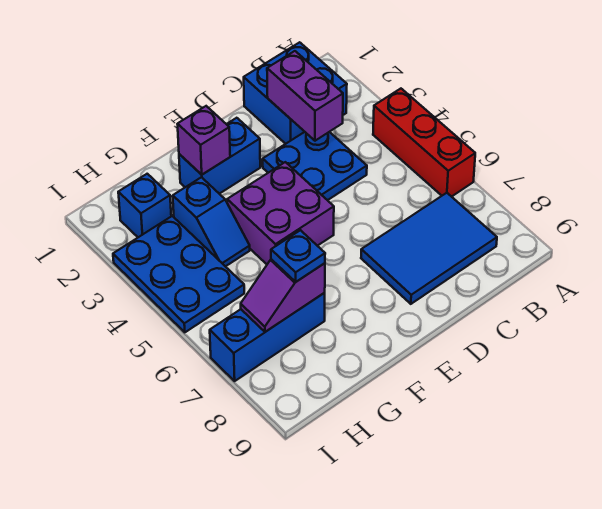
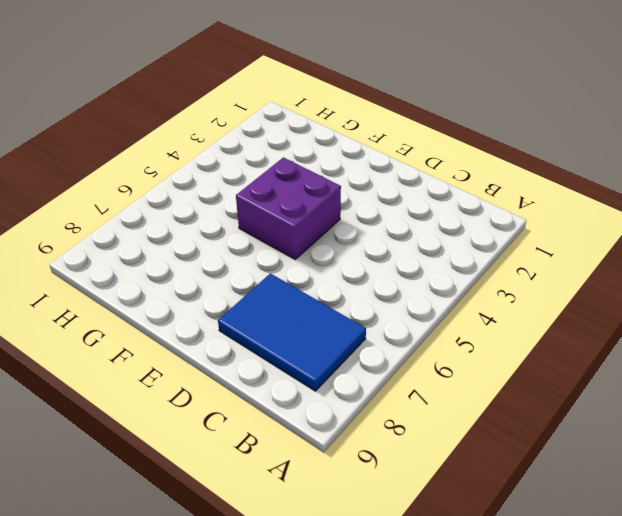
none -> red brick A4:A6 level 1
none -> blue brick B1:C2 level 1
none -> blue plate C3:D4 level 1

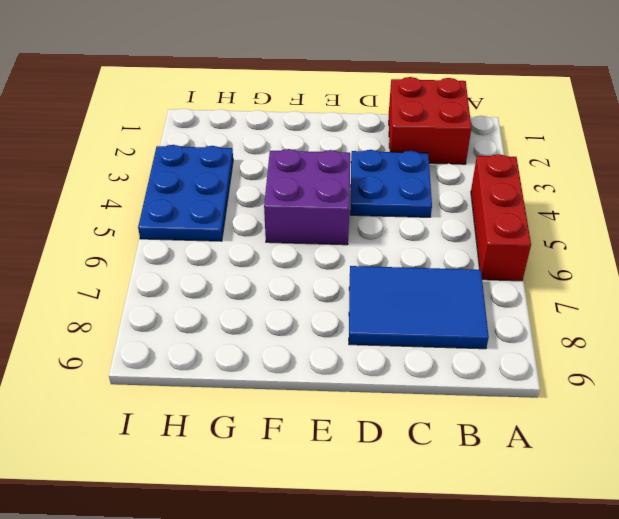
red brick B1:C2 level 1 -> blue brick B1:C2 level 1
none -> blue brick E2:F2 level 1
none -> blue slope G3:G4 level 1 top 3
none -> blue brick G7:I7 level 1

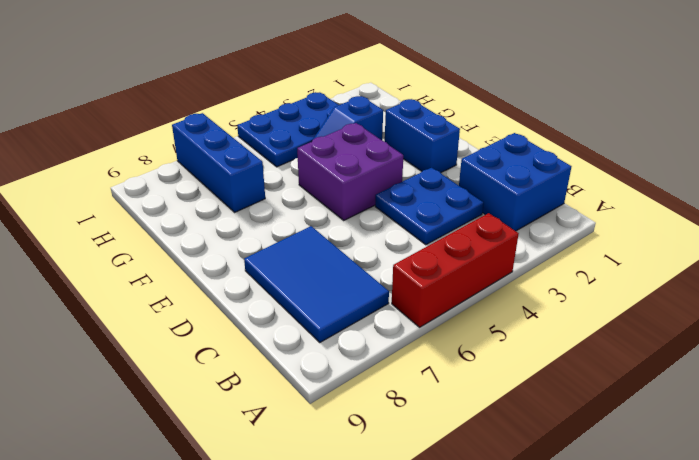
none -> blue brick H2 level 1
none -> purple brick C2:C3 level 2
none -> purple brick F2 level 2

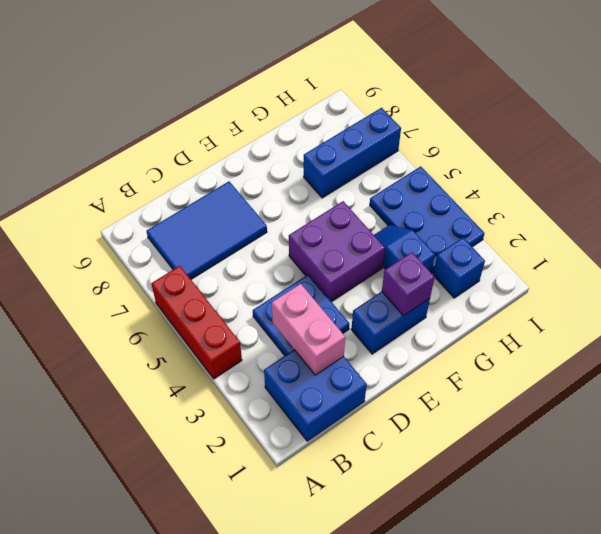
pink brick C2:C3 level 2 -> purple brick C2:C3 level 2
none -> purple slope G7:H7 level 2 top G
none -> blue plate G7 level 3

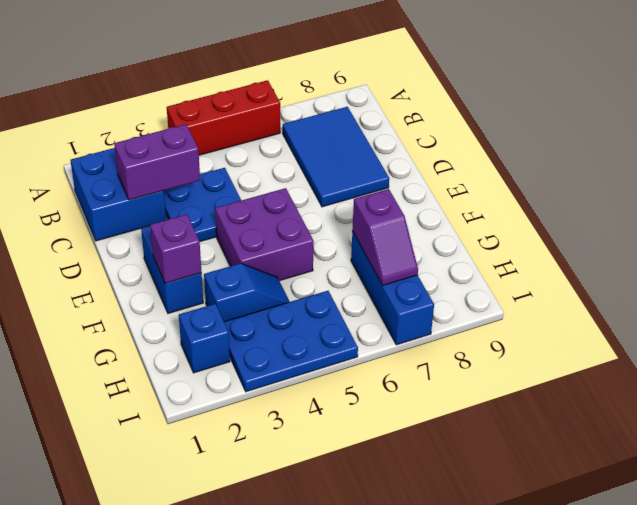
none -> blue plate G7 level 3

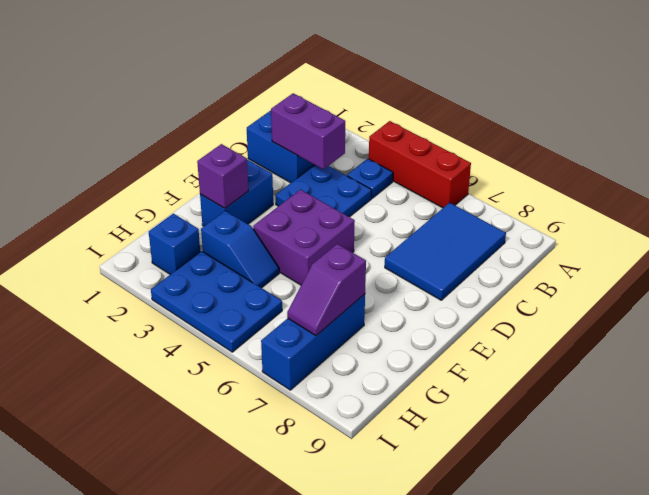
blue plate B4 level 1 -> blue plate G7 level 3

